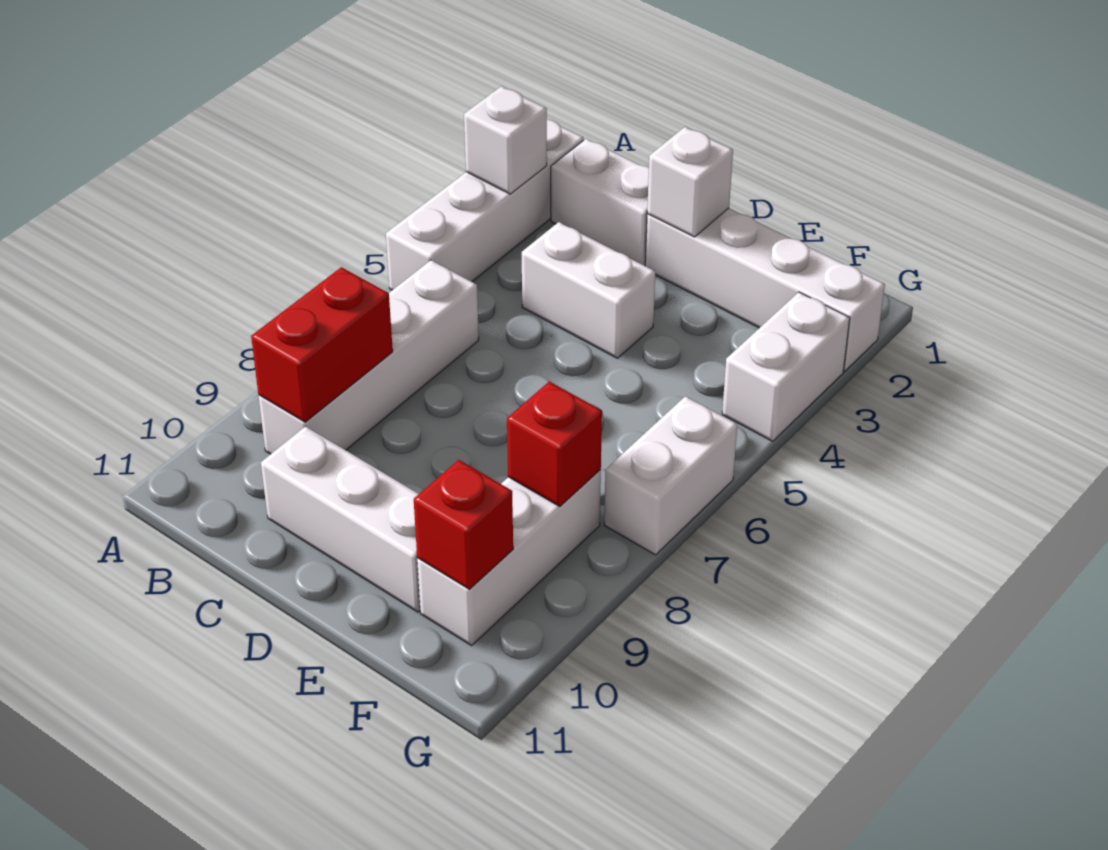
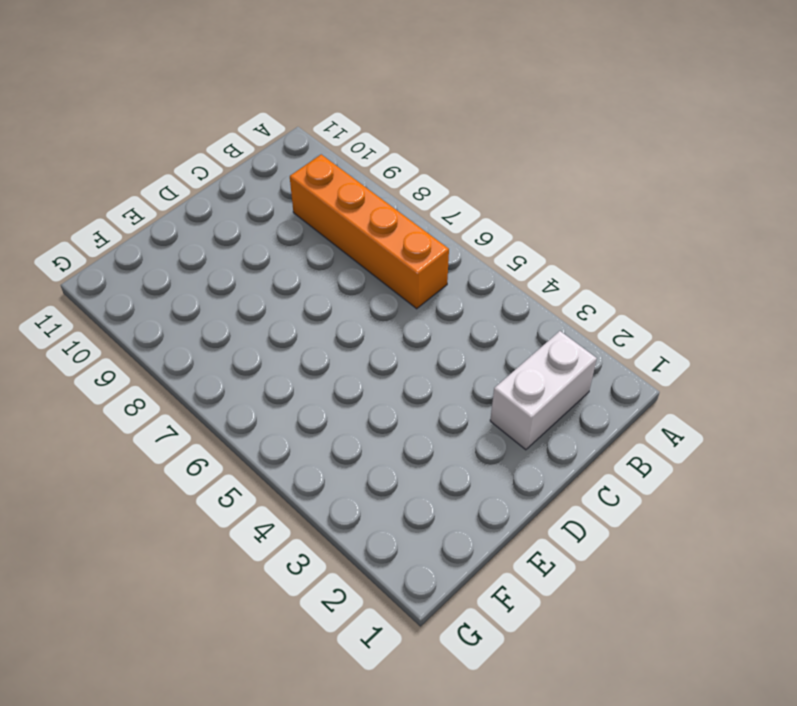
orange brick B6:B9 level 1 -> white brick B6:B9 level 1
none -> white brick A2:A5 level 1
none -> white brick C4:D4 level 1
none -> white brick C10:E10 level 1

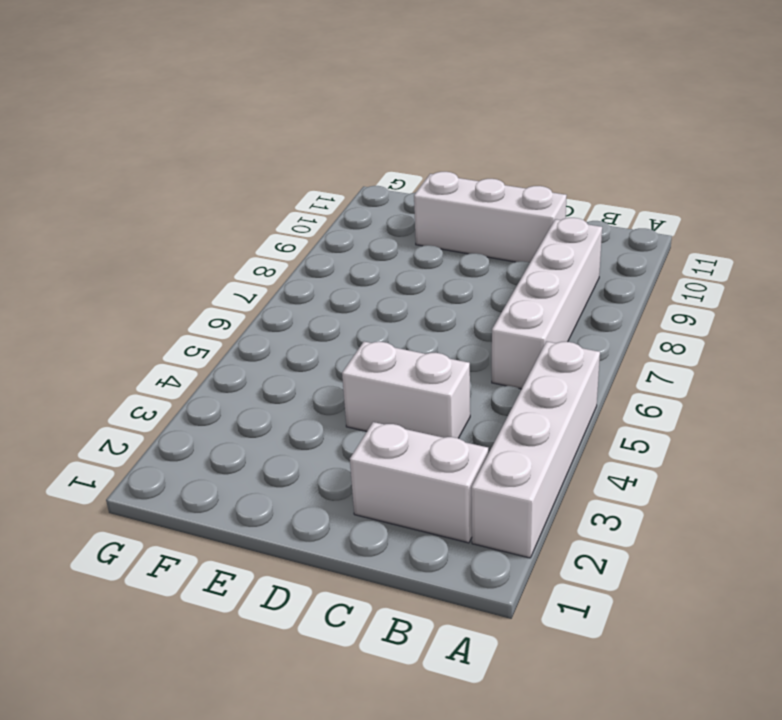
none -> white brick D2:G2 level 1
none -> white brick F8:F10 level 1
none -> white brick G3:G4 level 1

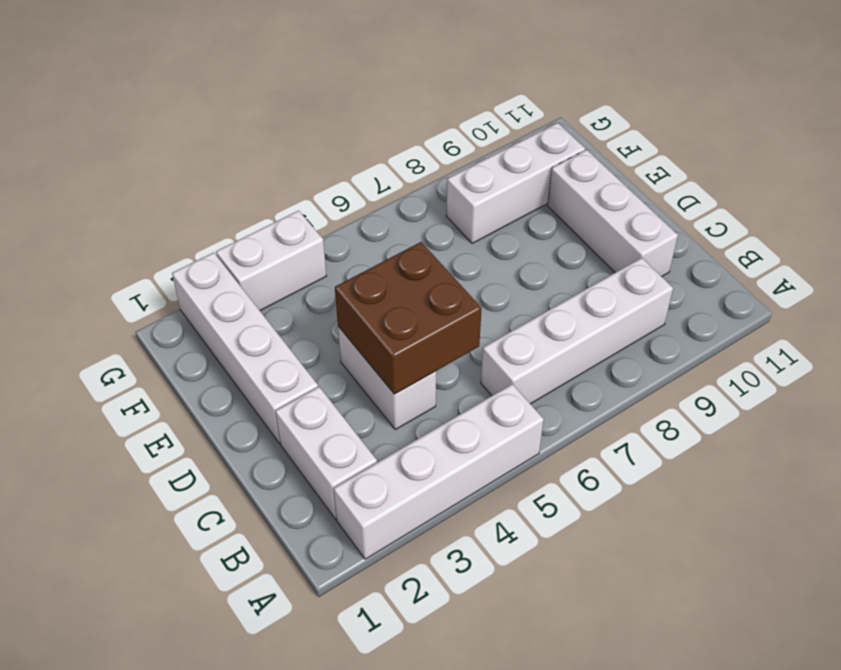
brown brick C4:D5 level 2 -> none
none -> white brick G6:G7 level 1
none -> white brick A3 level 2
none -> red brick B8:B9 level 2

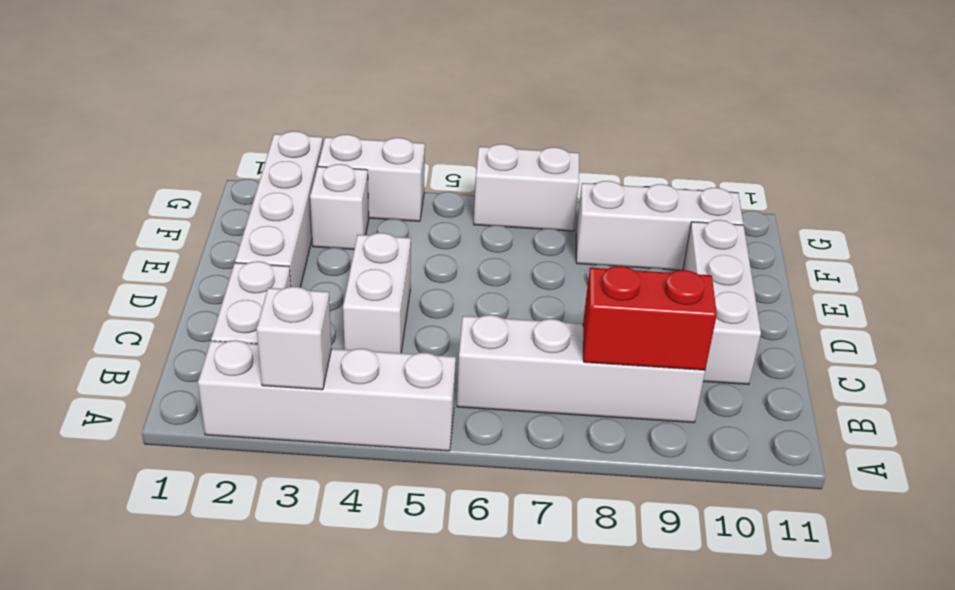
white brick F3 level 1 -> white brick D2 level 2
none -> red brick F8 level 2
none -> red brick F10 level 2

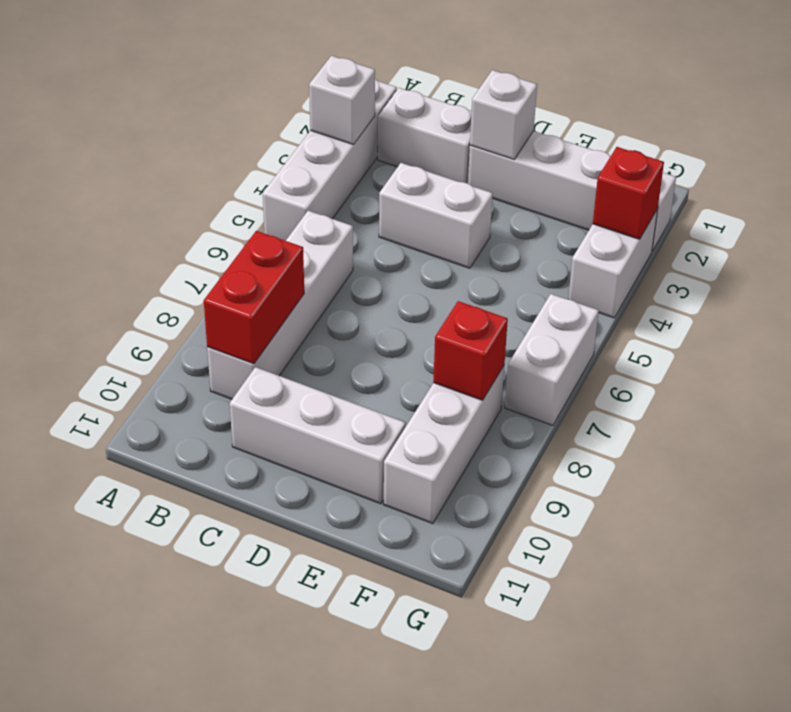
red brick G3 level 2 -> red brick F10 level 2

